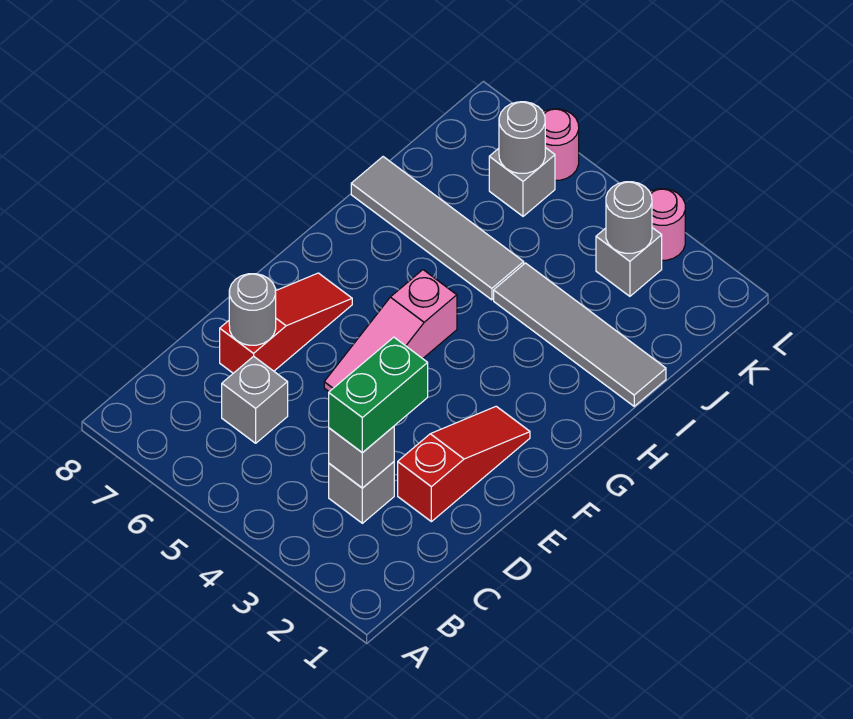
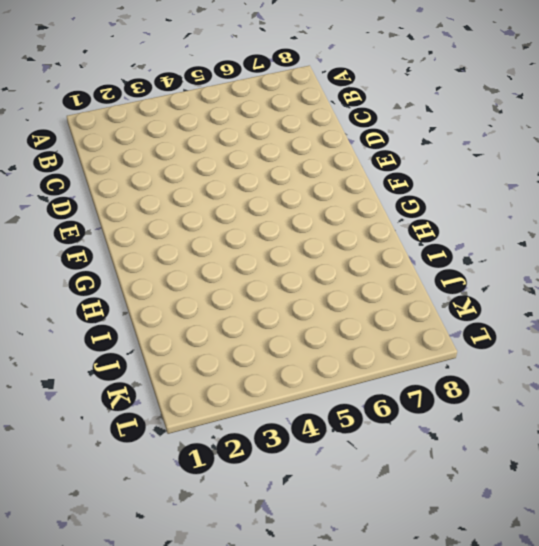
none -> grey brick C3 level 1
none -> grey brick C6 level 1
none -> red slope D2:F2 level 1 top D

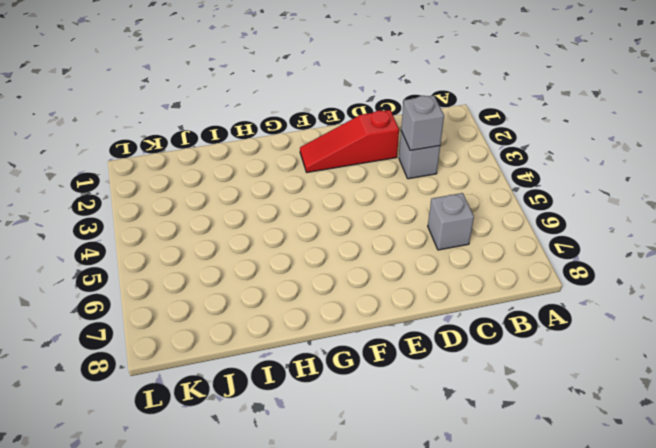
none -> red slope D7:F7 level 1 top D
none -> pink slope E5:G5 level 1 top G
none -> grey tile I1:I4 level 1

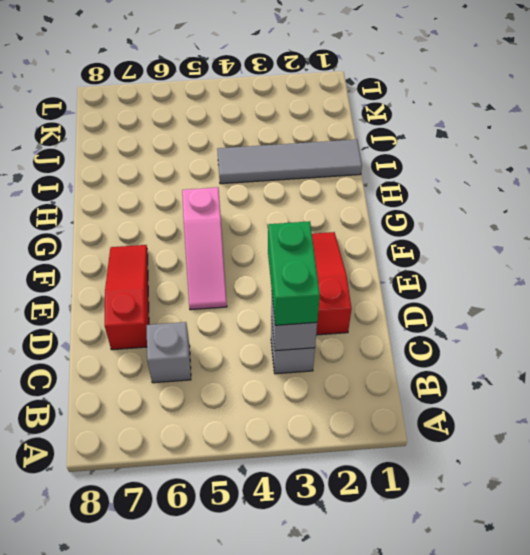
none -> grey tile I5:I8 level 1
none -> grey brick K3 level 1
none -> grey brick K6 level 1

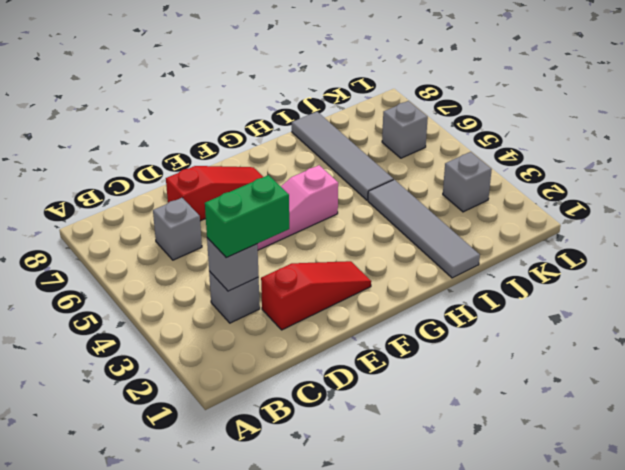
none -> pink round brick L3 level 1
none -> pink round brick L6 level 1
none -> grey round brick D7 level 2

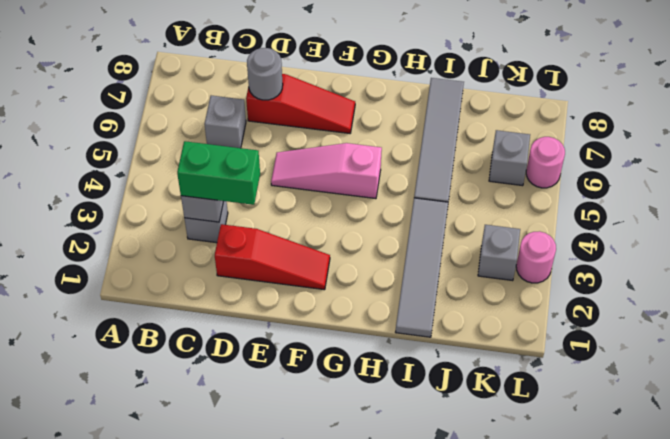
none -> grey round brick K3 level 2
none -> grey round brick K6 level 2

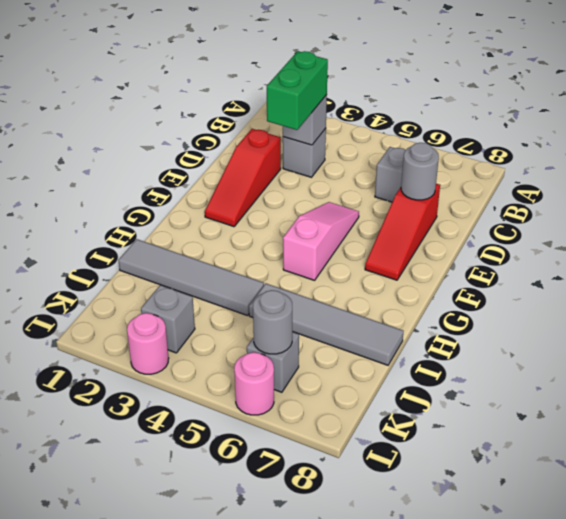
none -> grey round brick K3 level 2

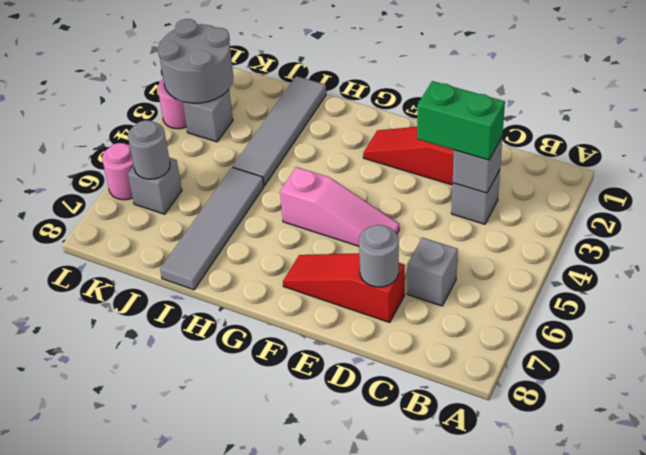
grey round brick K2:L3 level 2 -> grey round brick K3 level 2

